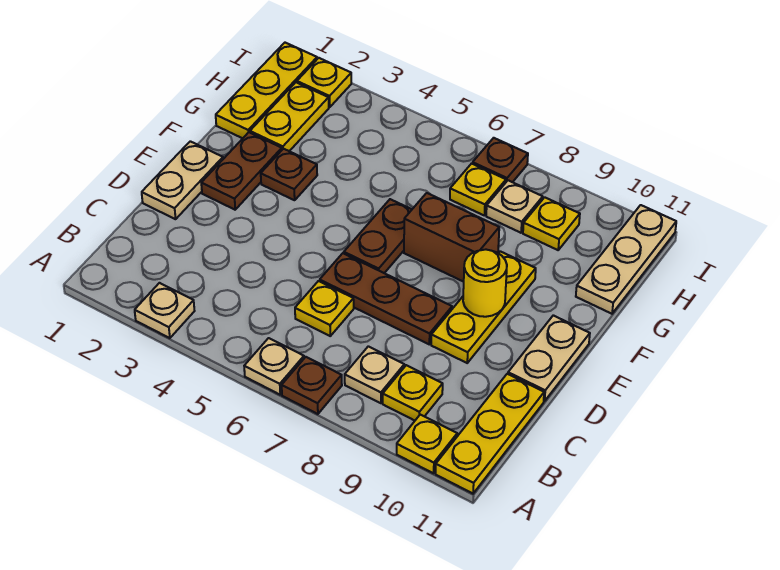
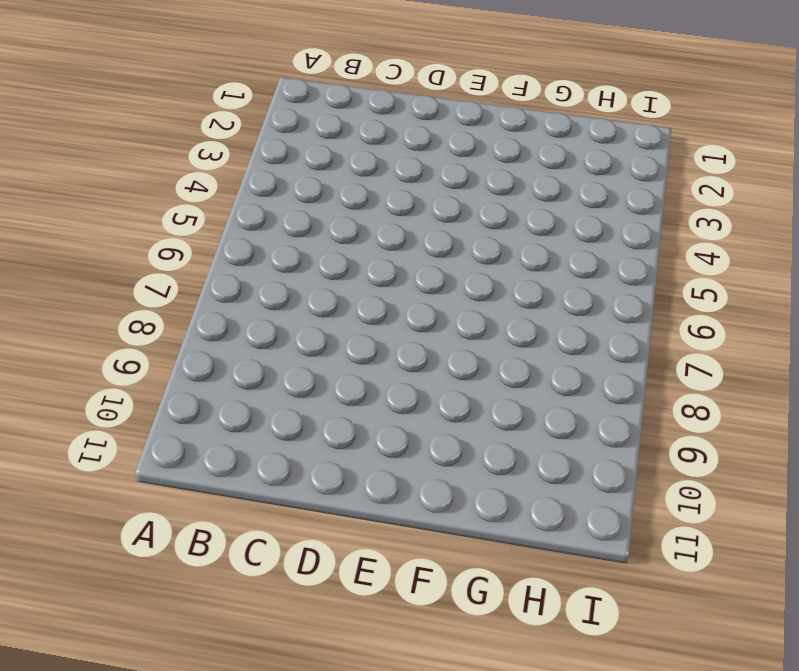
none -> tan plate A3 level 1
none -> tan plate A6 level 1
none -> brown plate A7 level 1

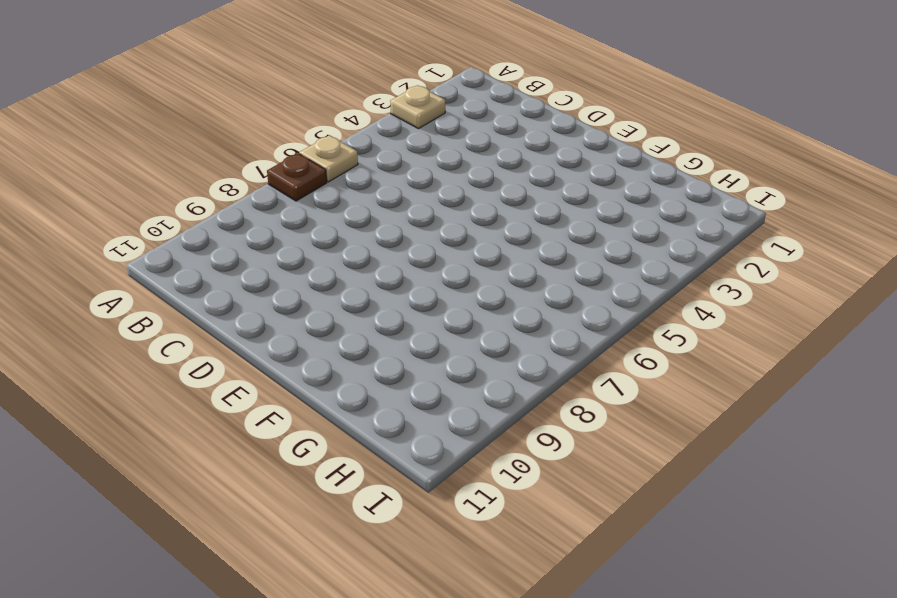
none -> yellow plate A10 level 1
none -> yellow plate A11:C11 level 1
none -> tan plate B8 level 1

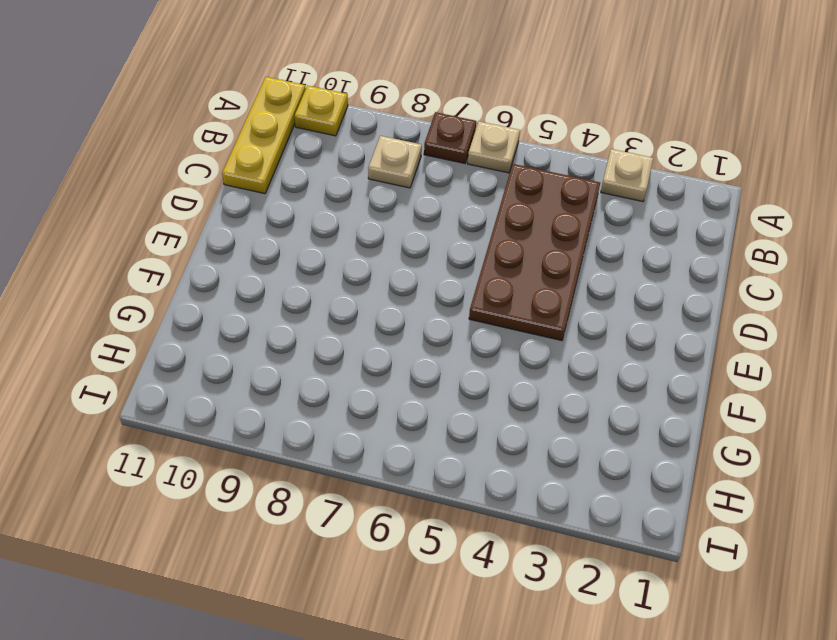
brown plate B4:E5 level 1 -> none
none -> yellow plate B9 level 1
none -> yellow plate C6 level 1
none -> tan plate D1:E1 level 1

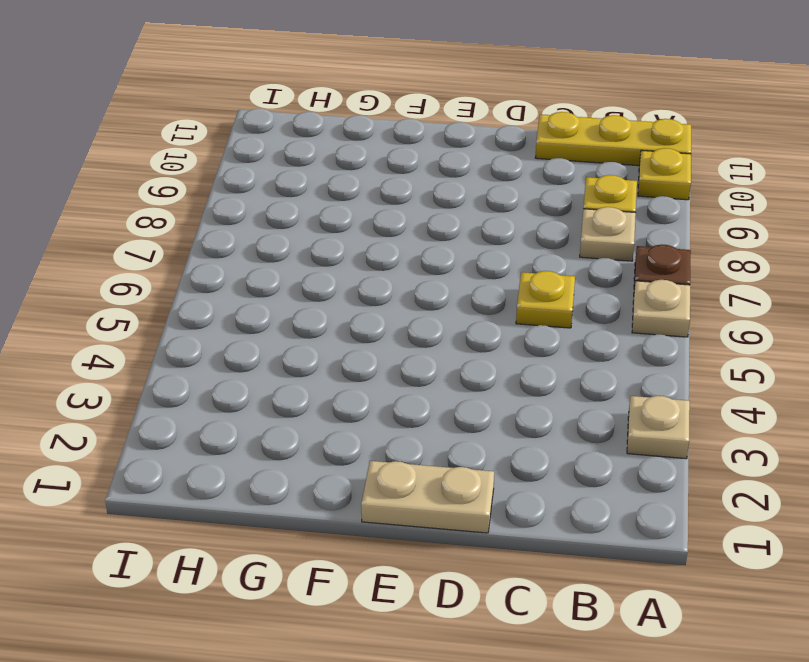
none -> brown plate D6:D8 level 1
none -> yellow plate D9:F9 level 1
none -> tan plate D11:E11 level 1

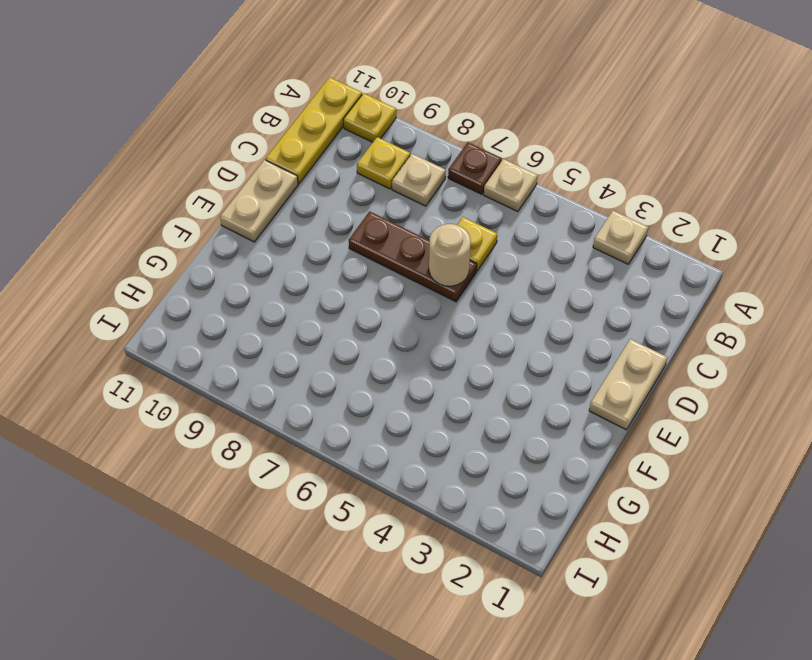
tan round brick D6 level 2 -> none
none -> yellow plate D9:F9 level 1
none -> brown plate E2:F2 level 1
none -> brown plate E6:F6 level 1

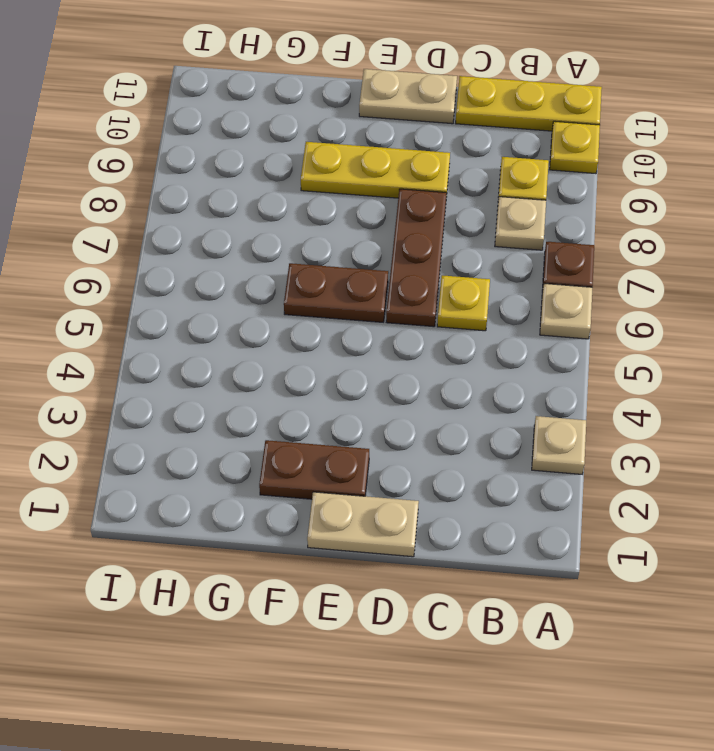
none -> brown plate F3 level 1
none -> brown brick F7:F8 level 1
none -> yellow plate G1:I1 level 1

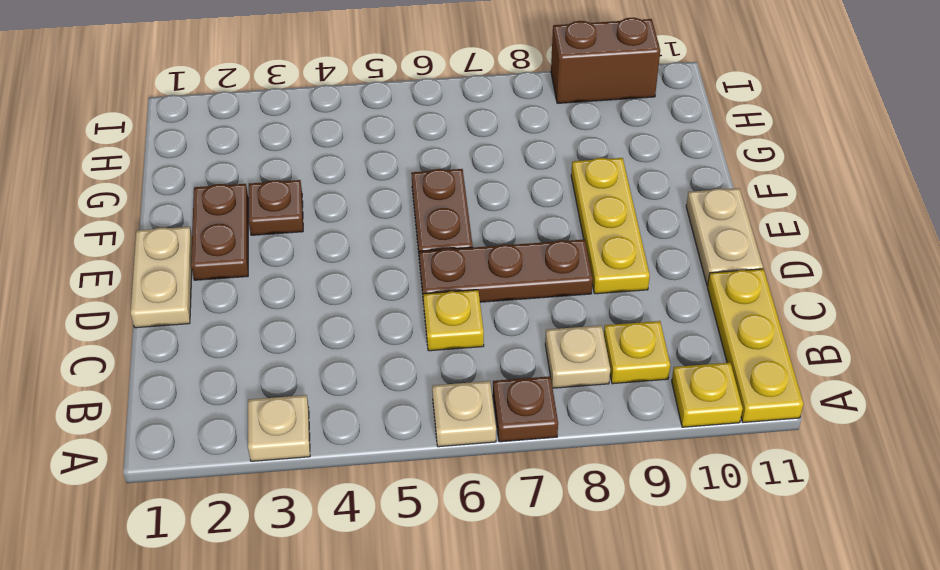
brown brick I9:I10 level 1 -> brown brick F7:F8 level 1
none -> yellow plate G1:I1 level 1
none -> yellow plate G2:H2 level 1
none -> tan plate G11:I11 level 1

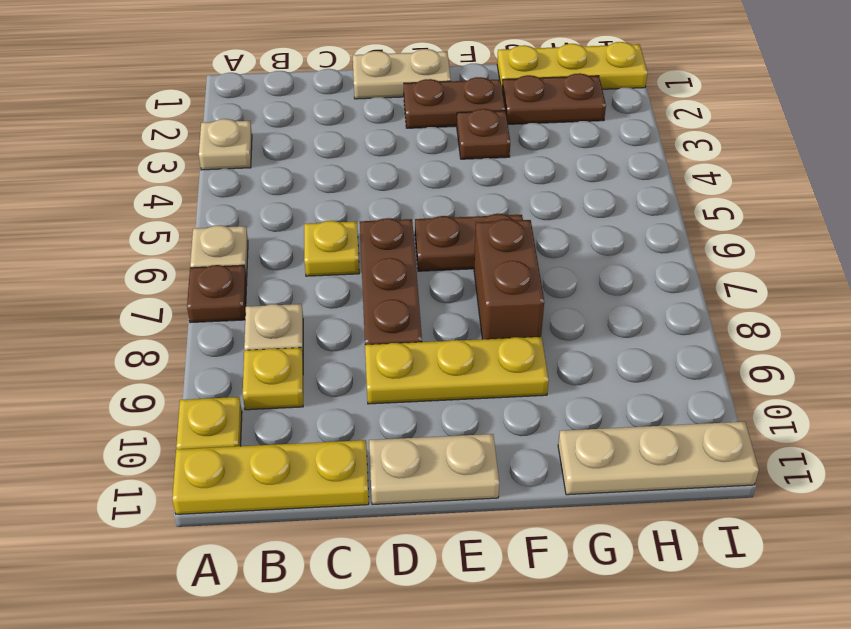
brown plate G2:H2 level 1 -> yellow plate G2:H2 level 1
none -> yellow plate H7 level 1
none -> tan plate H8 level 1
none -> yellow plate H9 level 1

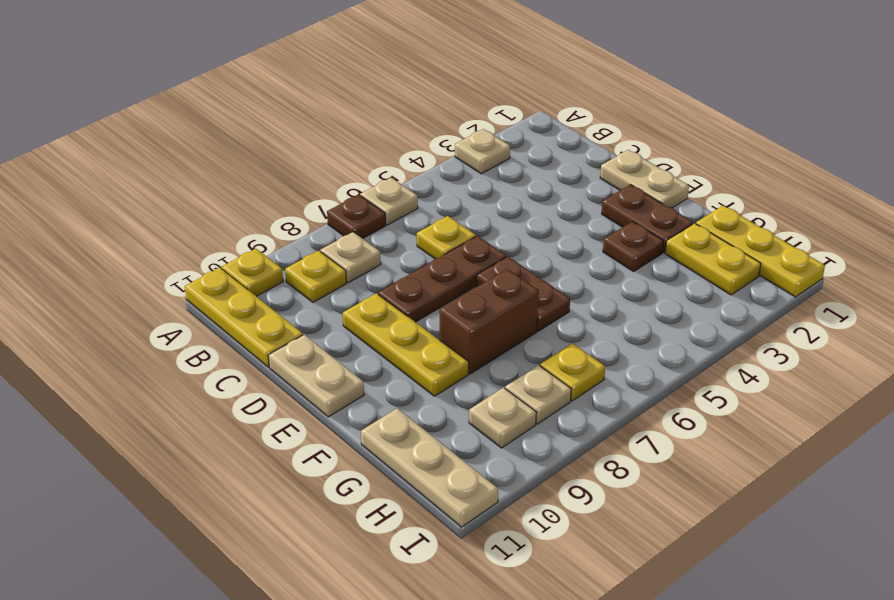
tan plate H9 level 1 -> yellow plate H9 level 1
none -> yellow plate I2 level 1
none -> brown plate I7 level 1
none -> yellow round brick E9 level 2

